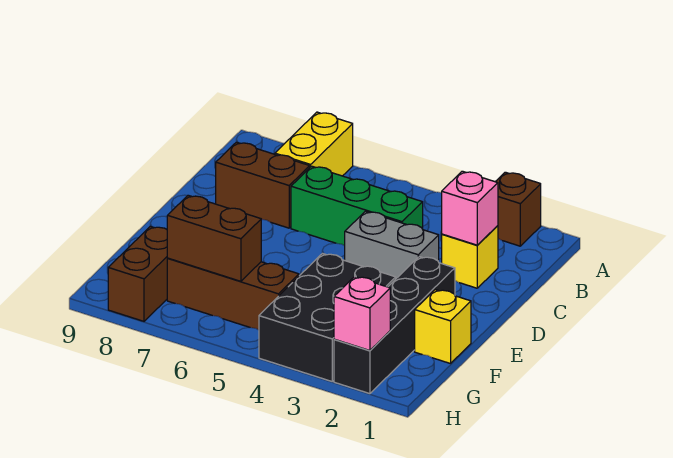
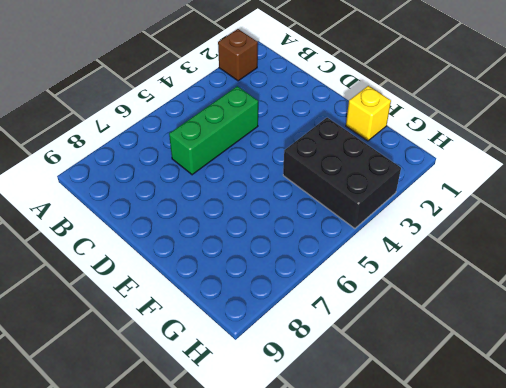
none -> yellow brick A7:B7 level 1
none -> yellow brick C2 level 1
none -> brown brick C7:C8 level 1

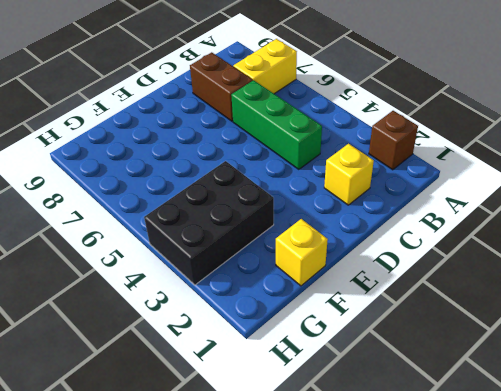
none -> grey brick D3:D4 level 1
none -> black brick E2:H2 level 1
none -> brown brick G5:G7 level 1

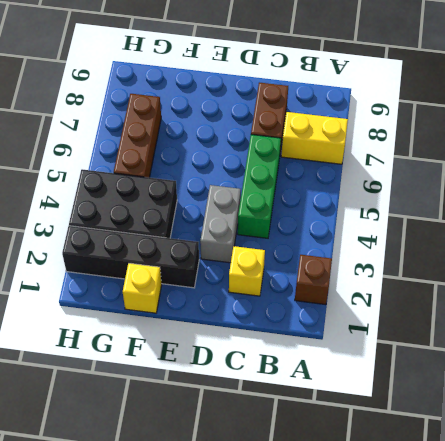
none -> brown brick G8:H8 level 1
none -> pink brick C2 level 2
none -> brown brick G6:G7 level 2

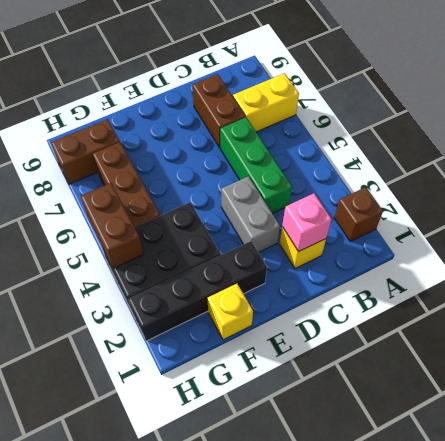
brown brick H4:H5 level 2 -> brown brick G6:G7 level 2
none -> pink brick H2 level 2

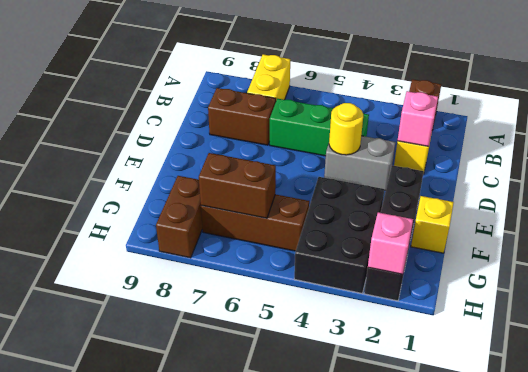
yellow round brick D4 level 2 -> none

